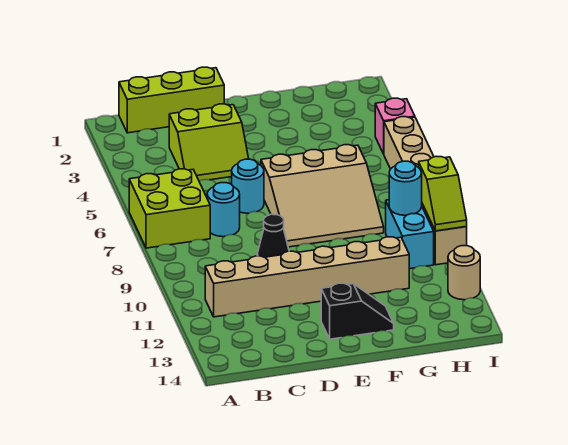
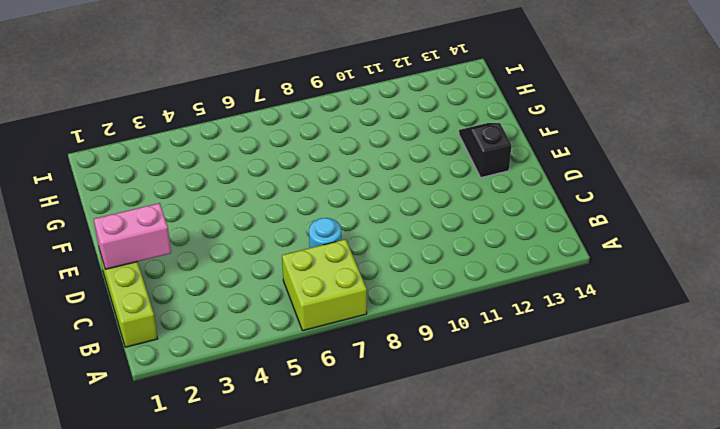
pink brick D1:D2 level 2 -> none
none -> tan brick B11:G11 level 1
none -> lime slope C3:D4 level 1 top 3
none -> cyan round brick D6 level 1

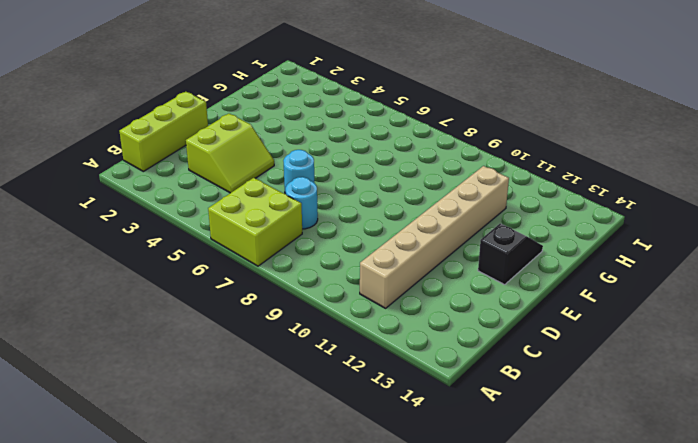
none -> black cone D9 level 1
none -> tan slope E6:G8 level 1 top 6
none -> cyan brick H9:H10 level 1

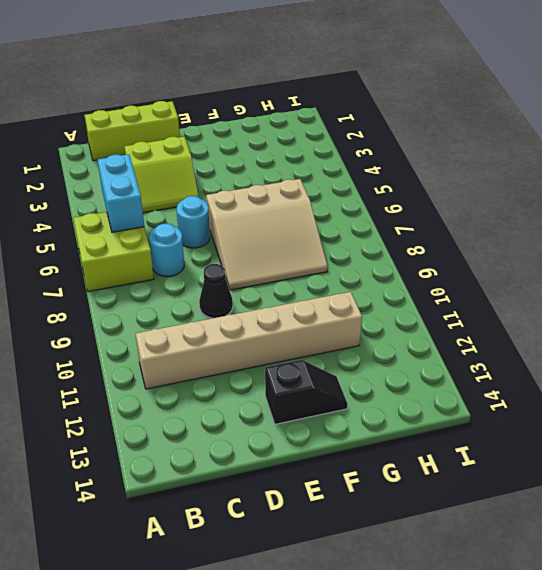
cyan brick B5:B6 level 2 -> cyan brick H9:H10 level 1
none -> pink brick I4 level 1
none -> tan brick I5:I10 level 1
none -> tan round brick I12 level 1

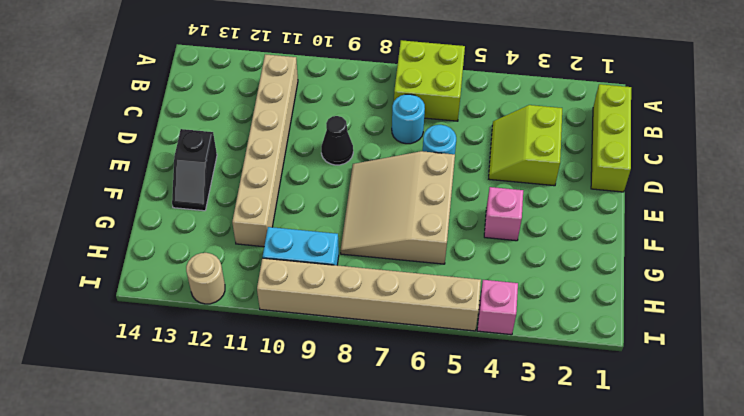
pink brick F4 level 1 -> none
none -> cyan round brick H9 level 2
none -> lime slope I9:I10 level 2 top 9

